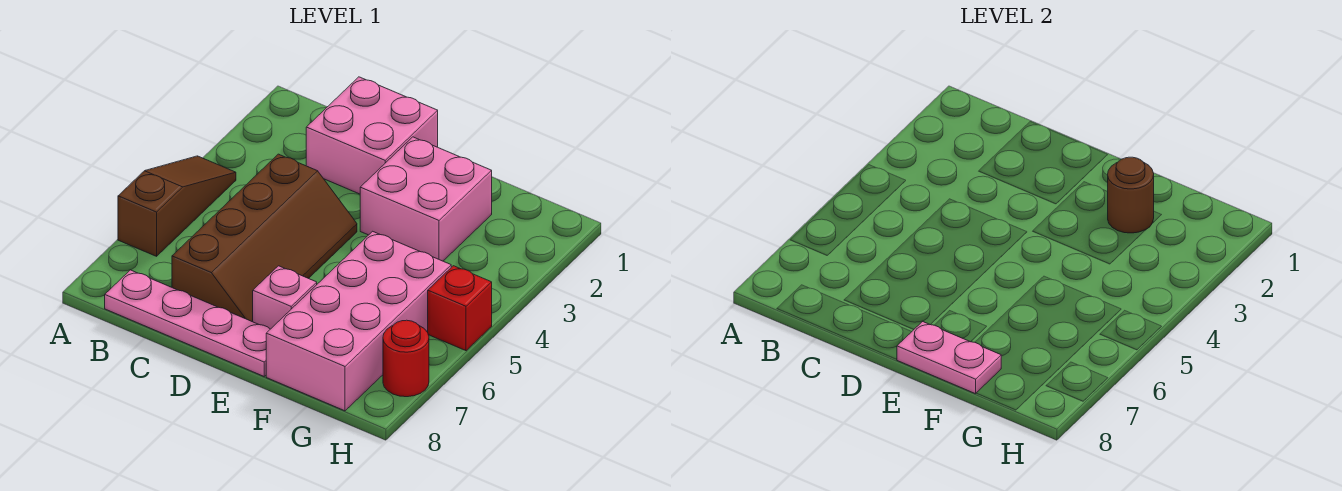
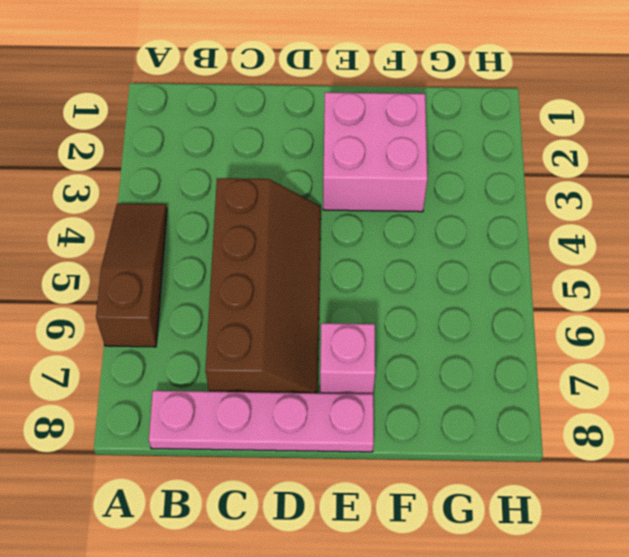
none -> pink brick C1:D2 level 1
none -> pink brick F5:G8 level 1

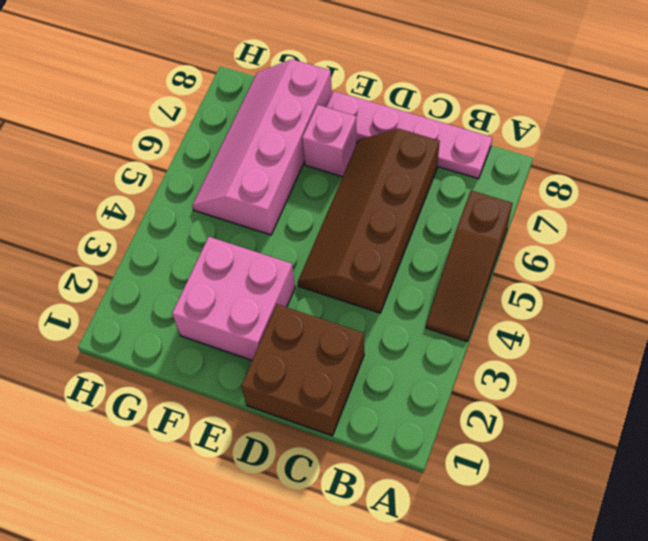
brown brick C1:D2 level 1 -> pink brick C1:D2 level 1
pink slope F5:G8 level 1 top F -> pink brick F5:G8 level 1
none -> red brick H5 level 1
none -> red round brick H7 level 1

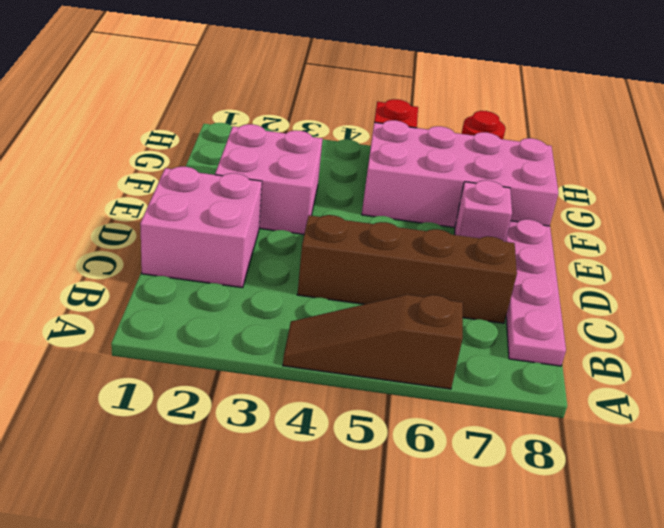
none -> pink plate E8:F8 level 2
none -> brown round brick F2 level 2

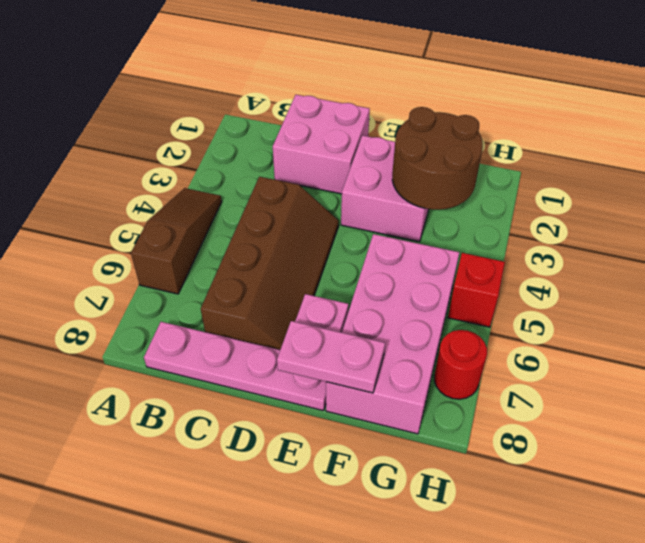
brown round brick F2:G3 level 2 -> brown round brick F2 level 2

